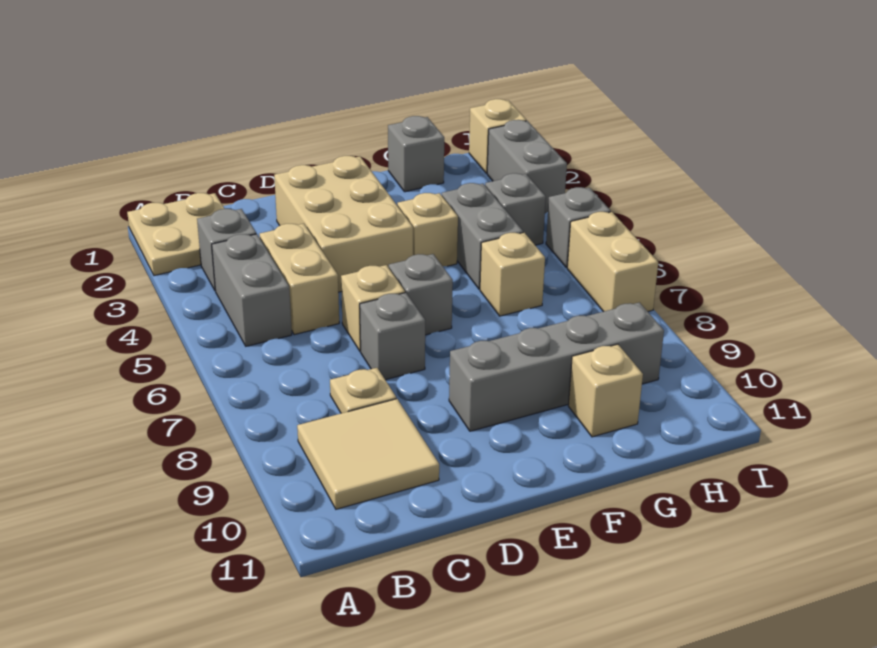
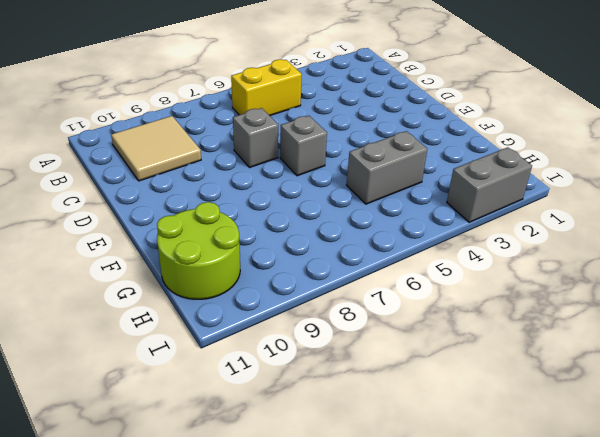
yellow brick B5:B6 level 1 -> grey brick B4:B5 level 1
lime round brick G10:H11 level 1 -> tan brick G10 level 1
none -> tan plate A1:B2 level 1
none -> grey brick B3 level 1
none -> tan brick C4:C5 level 1

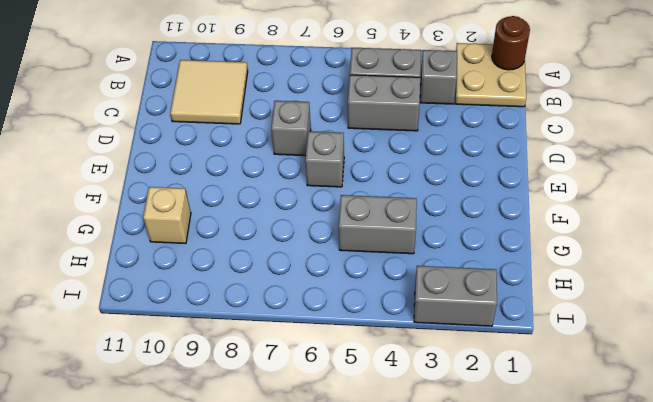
brown round brick A1 level 2 -> none
grey brick C4:C5 level 1 -> tan brick C4:C5 level 1
none -> tan plate C8 level 1
none -> tan brick D2:E4 level 1
none -> tan brick D6 level 1

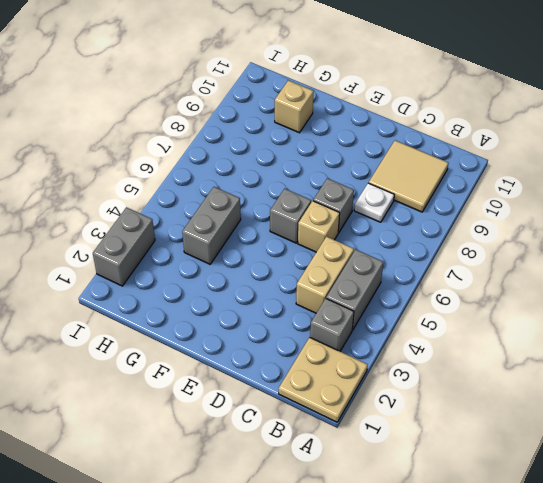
white plate C8 level 1 -> tan plate C8 level 1
none -> tan brick D2:E4 level 1
none -> grey brick E9:H9 level 1
none -> tan brick F4 level 1

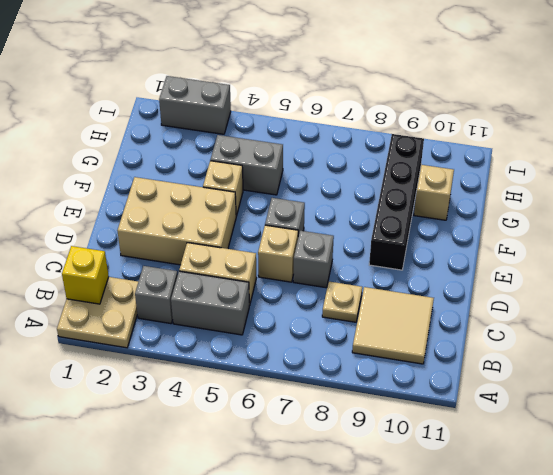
yellow brick B1 level 2 -> none
black brick E9:H9 level 1 -> grey brick E9:H9 level 1
none -> grey brick G1 level 1
none -> tan brick G6 level 1
none -> grey brick H4 level 1

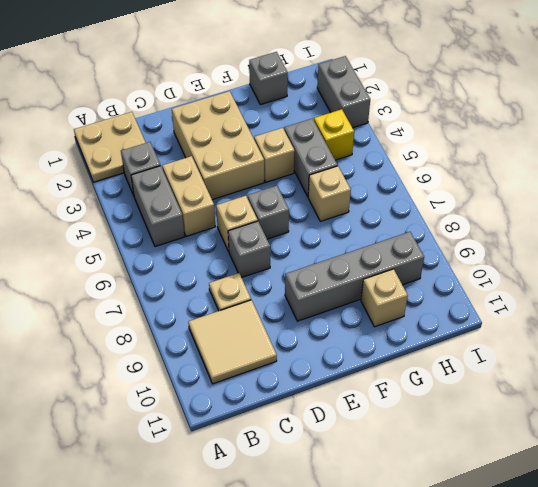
yellow brick H4 level 1 -> grey brick H4 level 1
none -> tan brick I1 level 1
none -> grey brick I5 level 1
none -> tan brick I6:I7 level 1

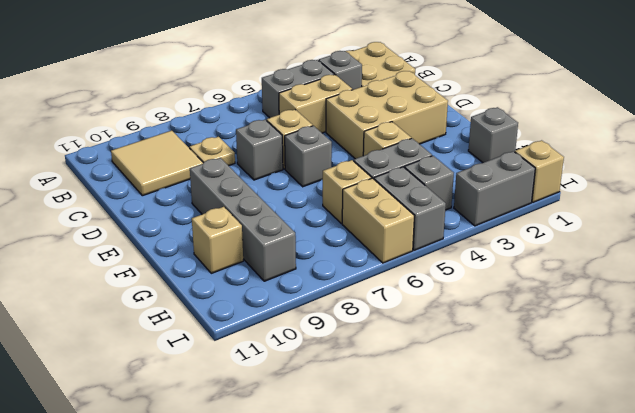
grey brick H5:I5 level 1 -> grey brick I5 level 1
tan brick H6:I6 level 1 -> tan brick I6:I7 level 1

